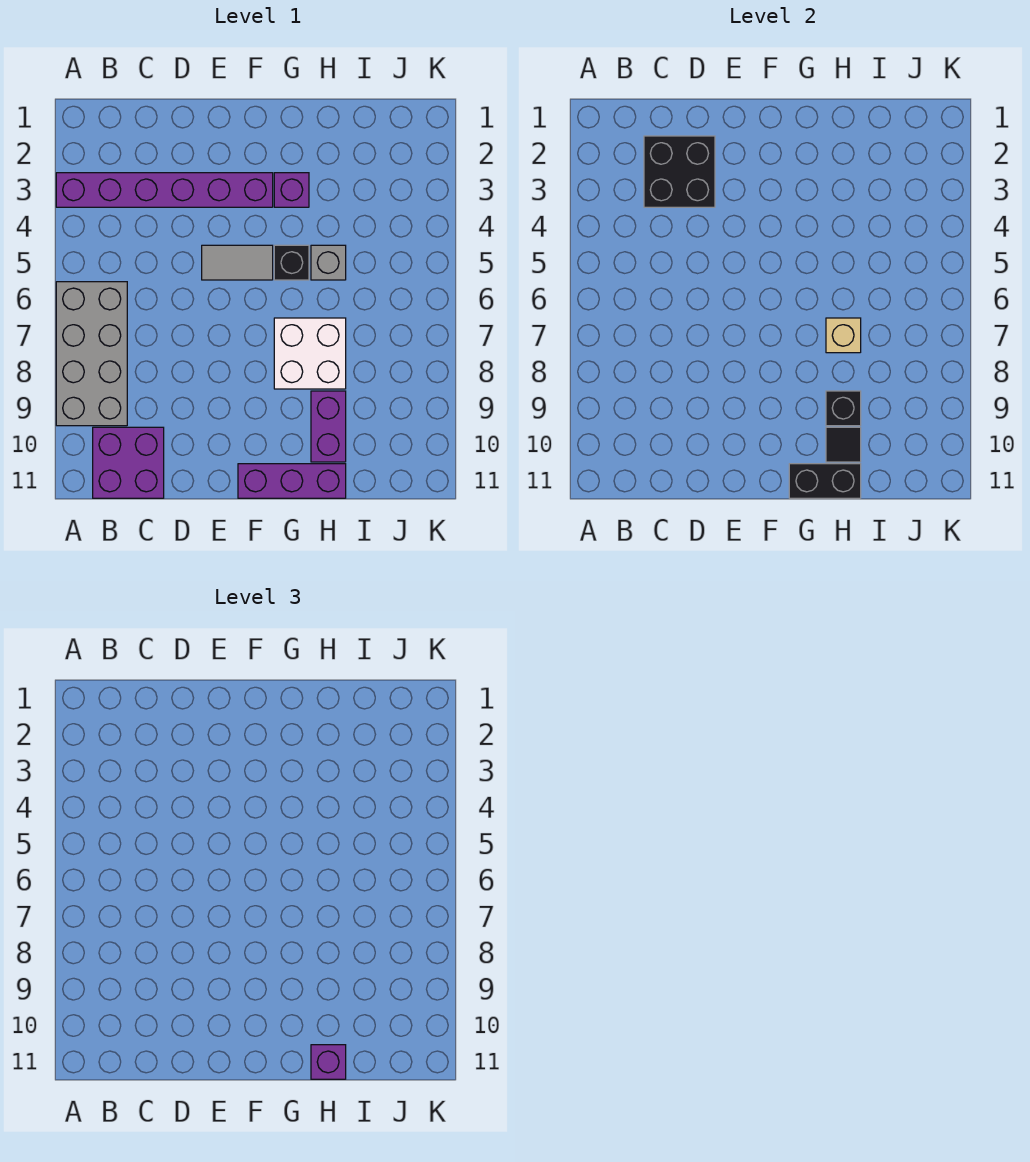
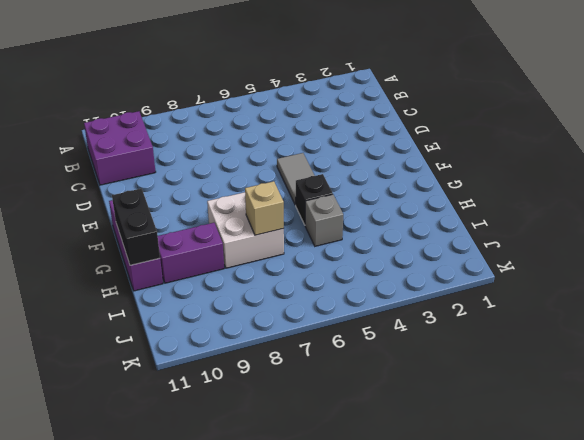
none -> purple brick A3:F3 level 1
none -> grey brick A6:B9 level 1
none -> purple brick G3 level 1

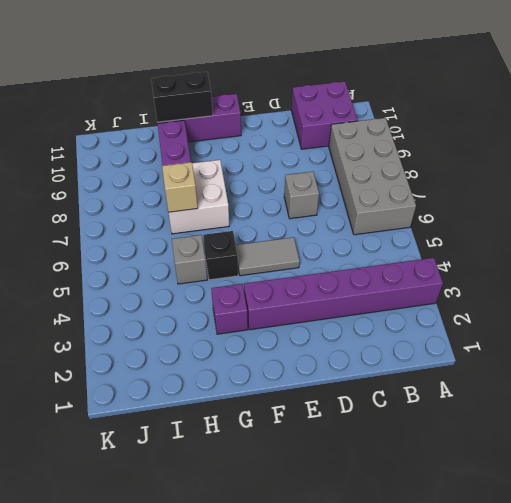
grey brick D7 level 1 -> none
none -> black brick C2:D3 level 2
none -> black brick H9 level 2
none -> black tile H10 level 2

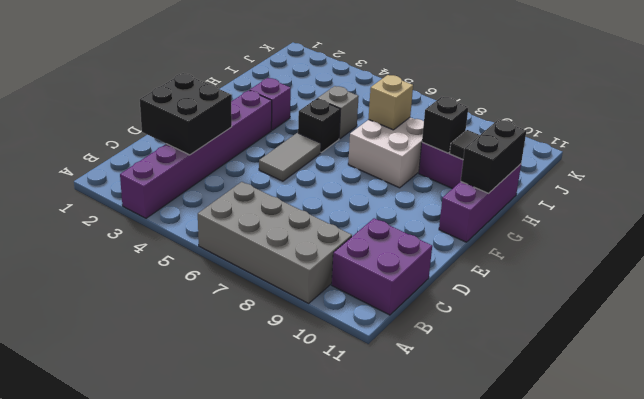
none -> purple brick H11 level 3

